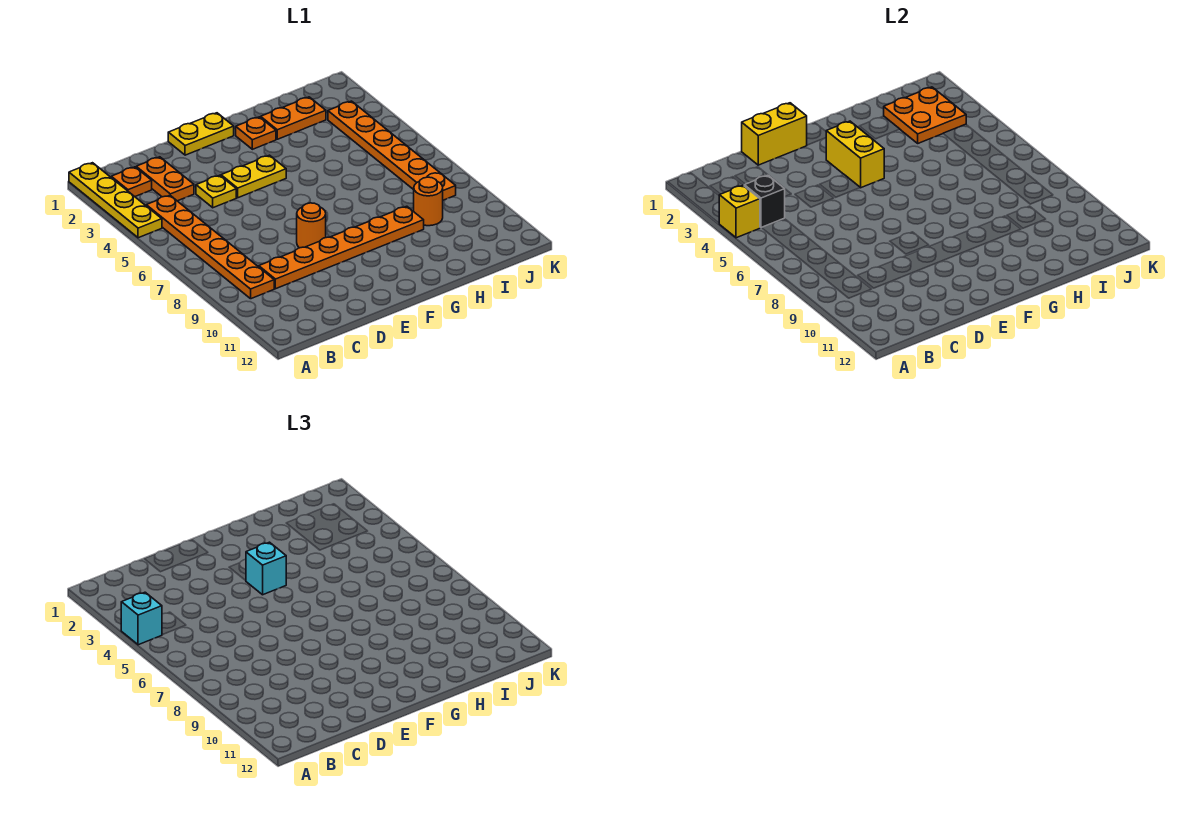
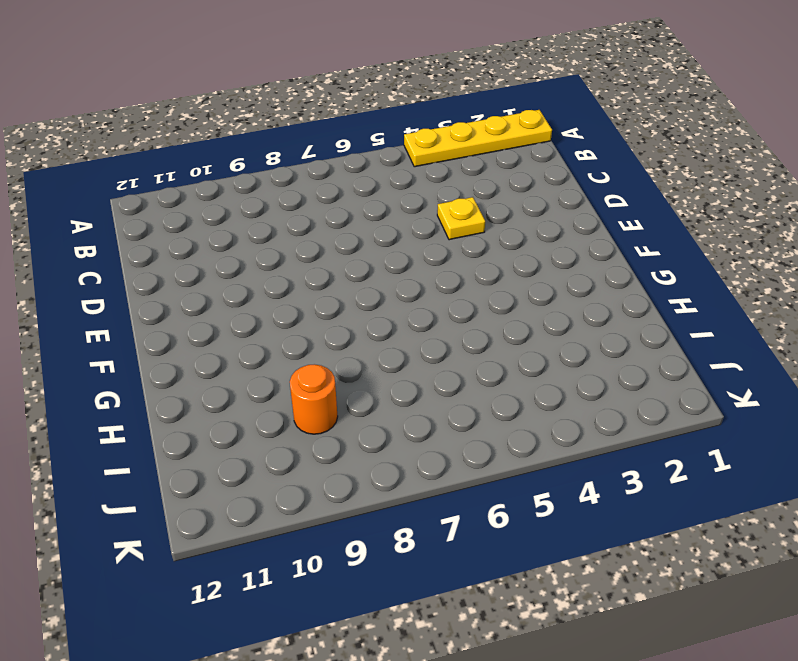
none -> orange plate B2 level 1
none -> orange plate B4:B9 level 1
none -> orange plate C2:C3 level 1

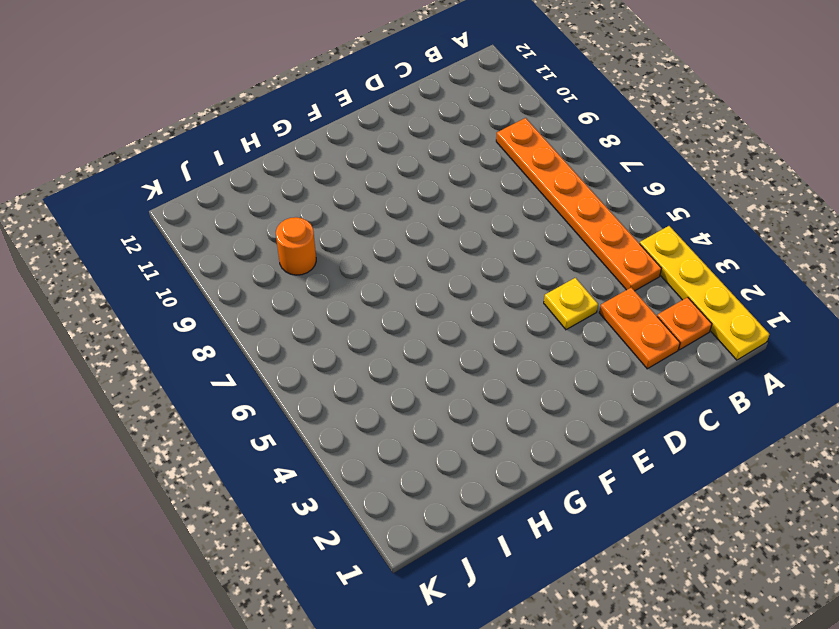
none -> orange plate C9:H9 level 1
none -> yellow plate E1:F1 level 1
none -> yellow plate E4:F4 level 1

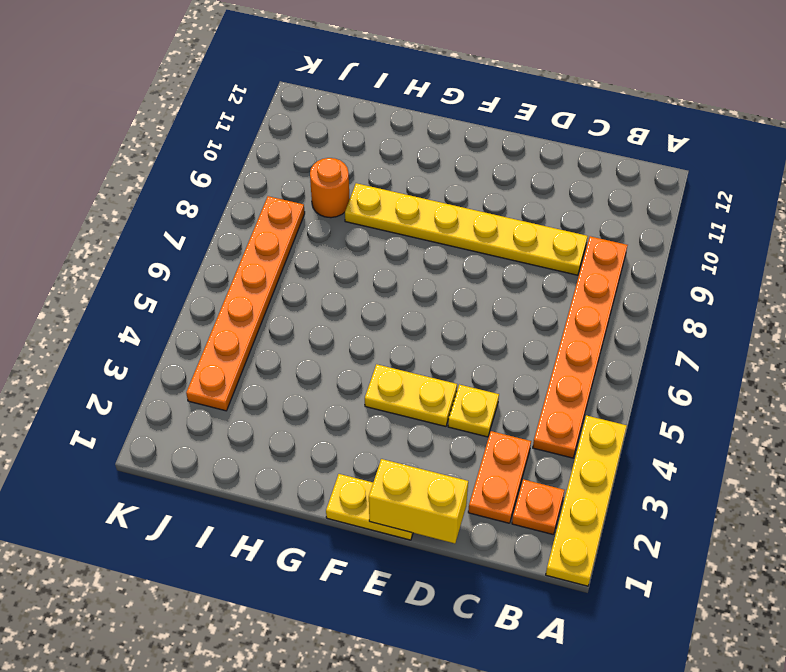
yellow plate C9:H9 level 1 -> orange plate C9:H9 level 1
none -> orange round brick E8 level 1
none -> orange plate G2 level 1
none -> orange plate H2:I2 level 1

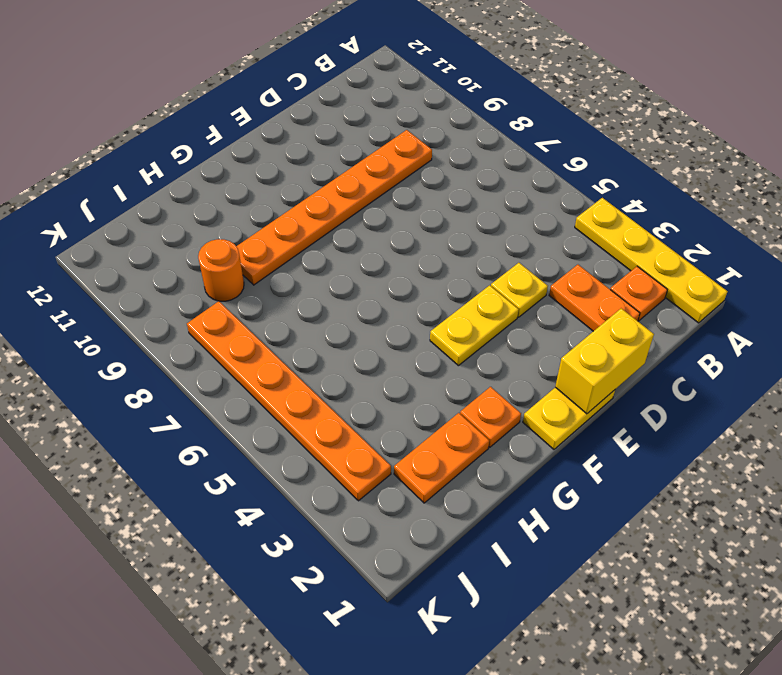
none -> orange plate B4:B9 level 1
none -> orange round brick E8 level 1
none -> yellow brick A4 level 2

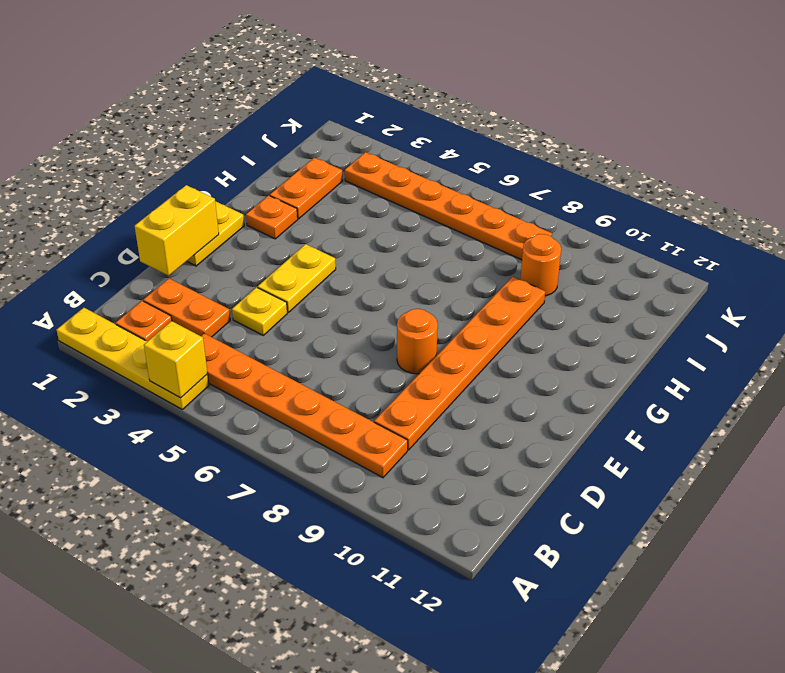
none -> black brick B4 level 2
none -> yellow brick F3:F4 level 2
none -> orange plate I2:J3 level 2

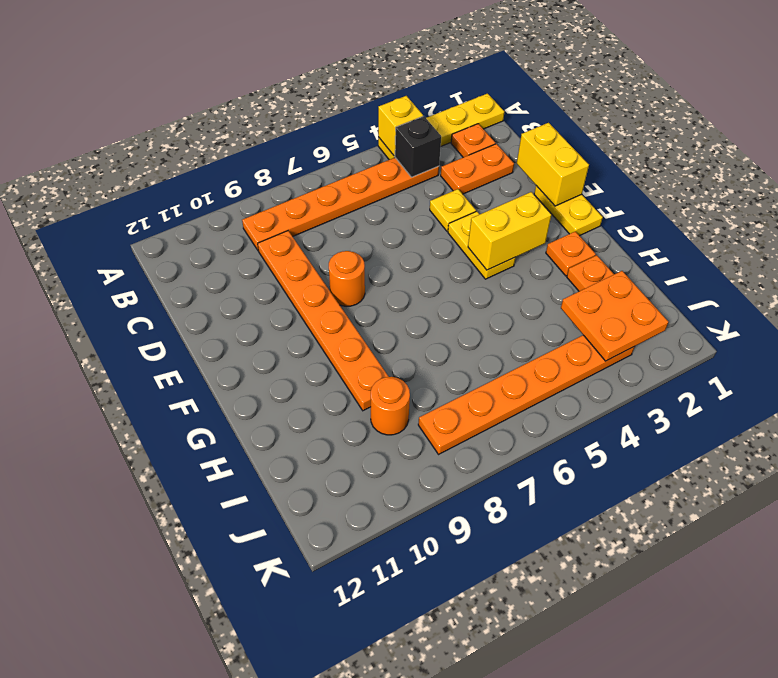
none -> cyan brick A4 level 3
none -> cyan brick F4 level 3

